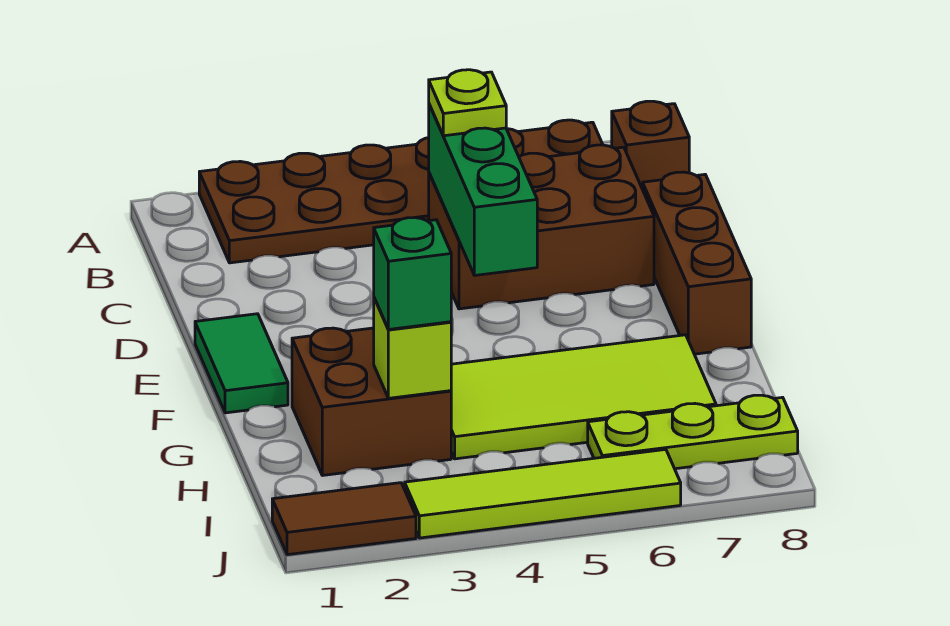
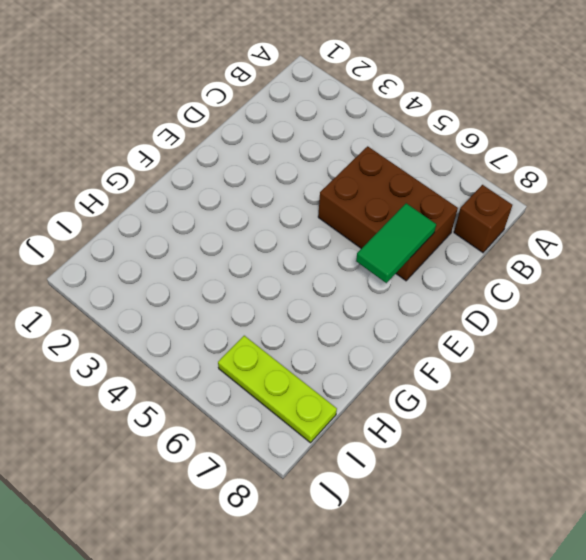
green tile D7:E7 level 2 -> green tile E1:F1 level 1
none -> brown plate A2:B7 level 1
none -> brown brick D8:F8 level 1
none -> brown brick G2:H3 level 1

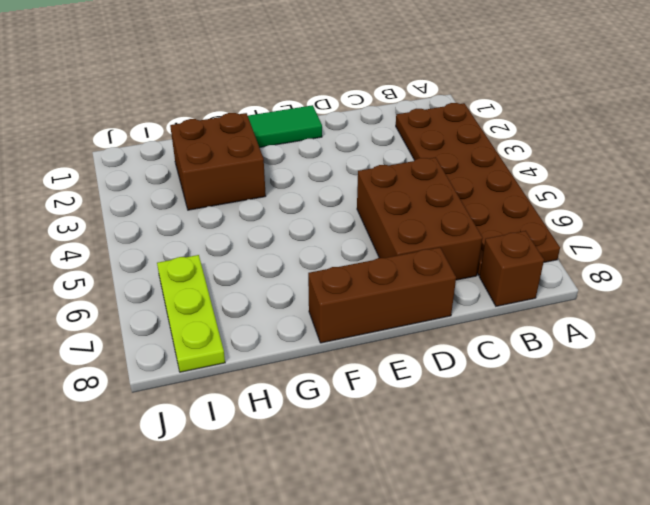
none -> lime tile G4:H7 level 1
none -> brown tile J1:J2 level 1
none -> lime tile J3:J6 level 1

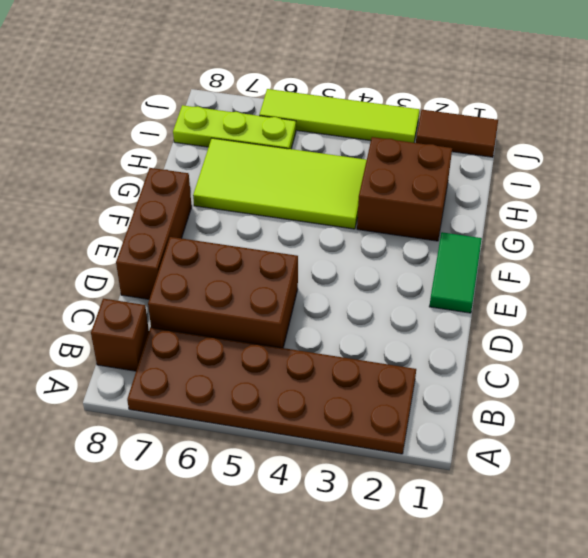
none -> green brick C5:E5 level 2
none -> lime brick H3 level 2
none -> lime plate C5 level 3

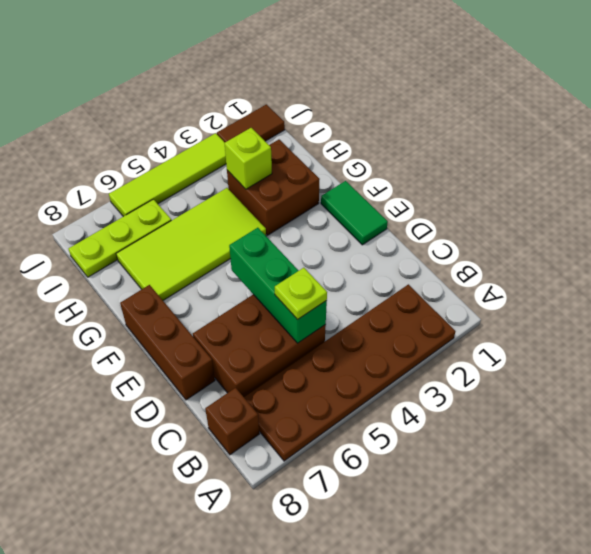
none -> green brick H3 level 3

